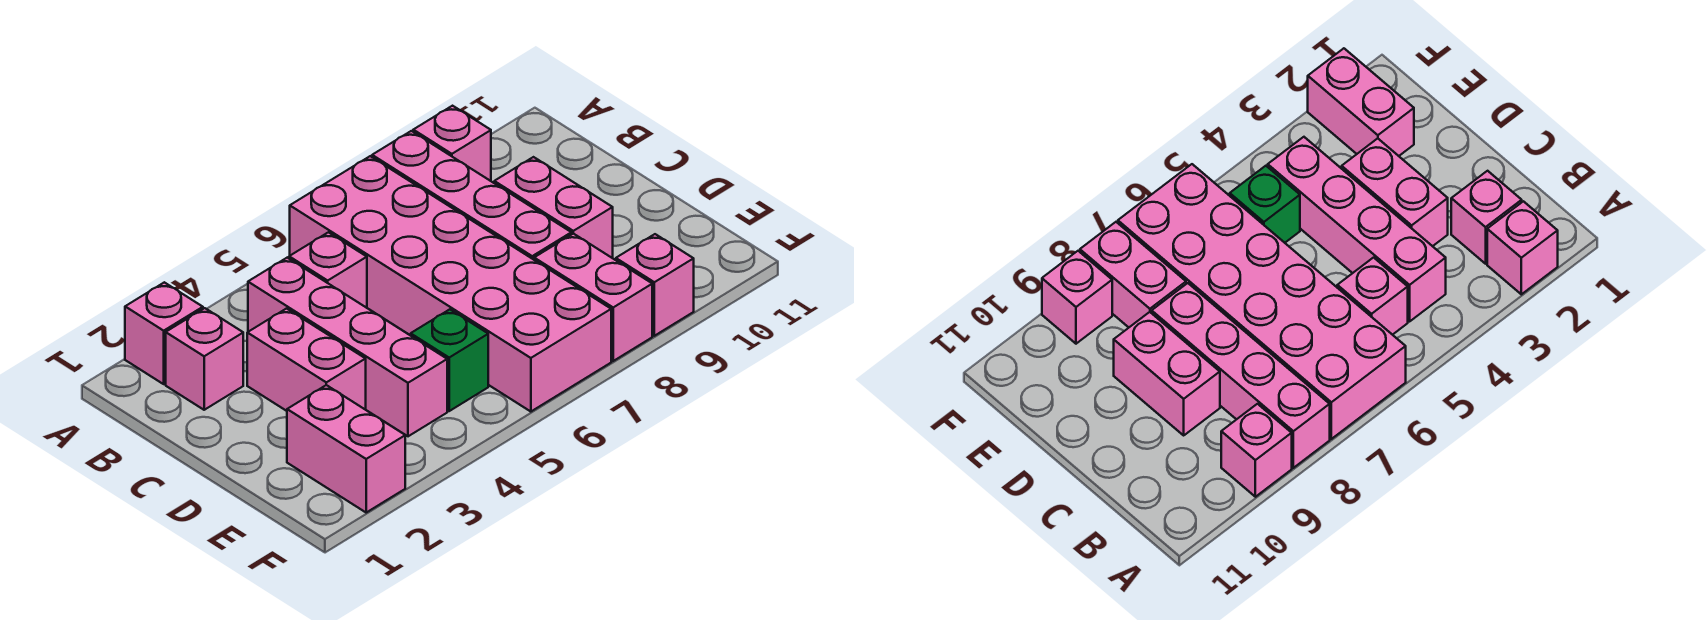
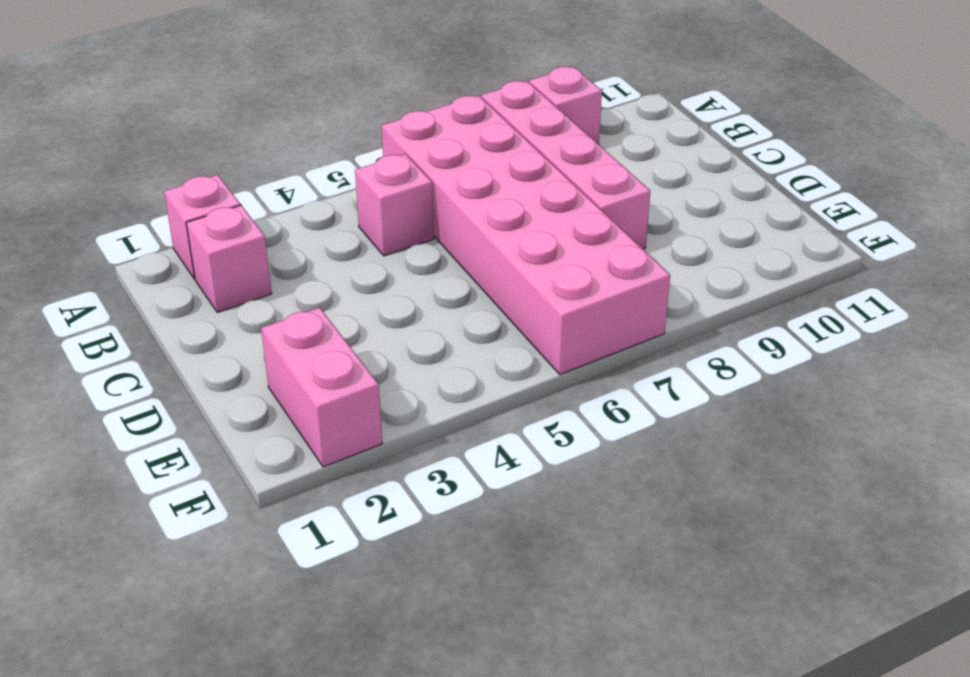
none -> pink brick B4:E4 level 1
none -> pink brick C3:D3 level 1
none -> pink brick C9:D9 level 1

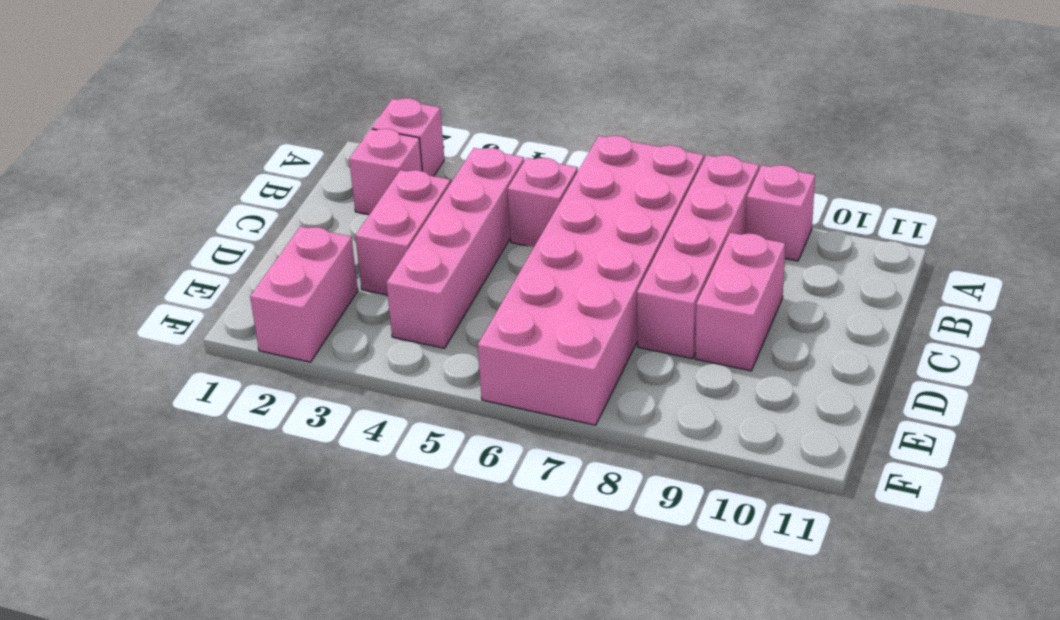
none -> green brick E5 level 1
none -> pink brick E8:F8 level 1
none -> pink brick F9 level 1

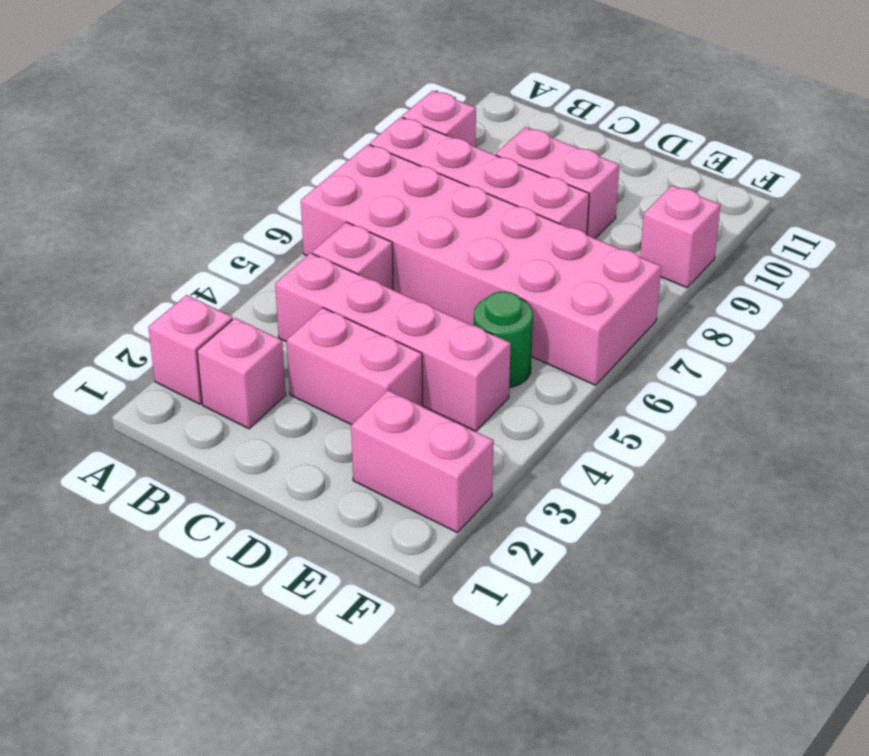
green round brick E5 level 1 -> green brick E5 level 1
none -> pink brick E8:F8 level 1

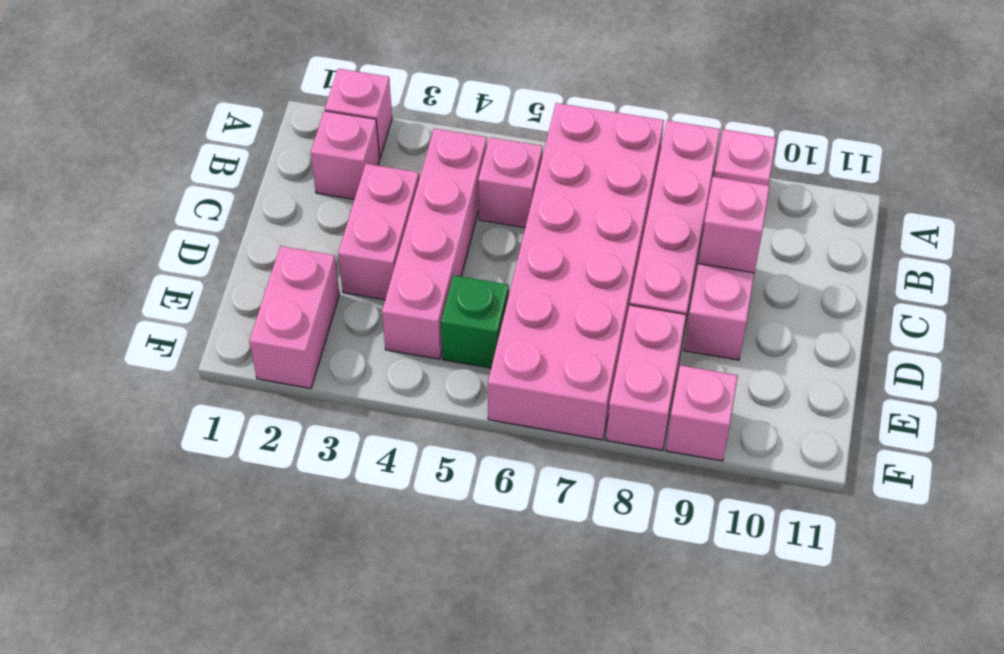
pink brick C9 level 2 -> none

